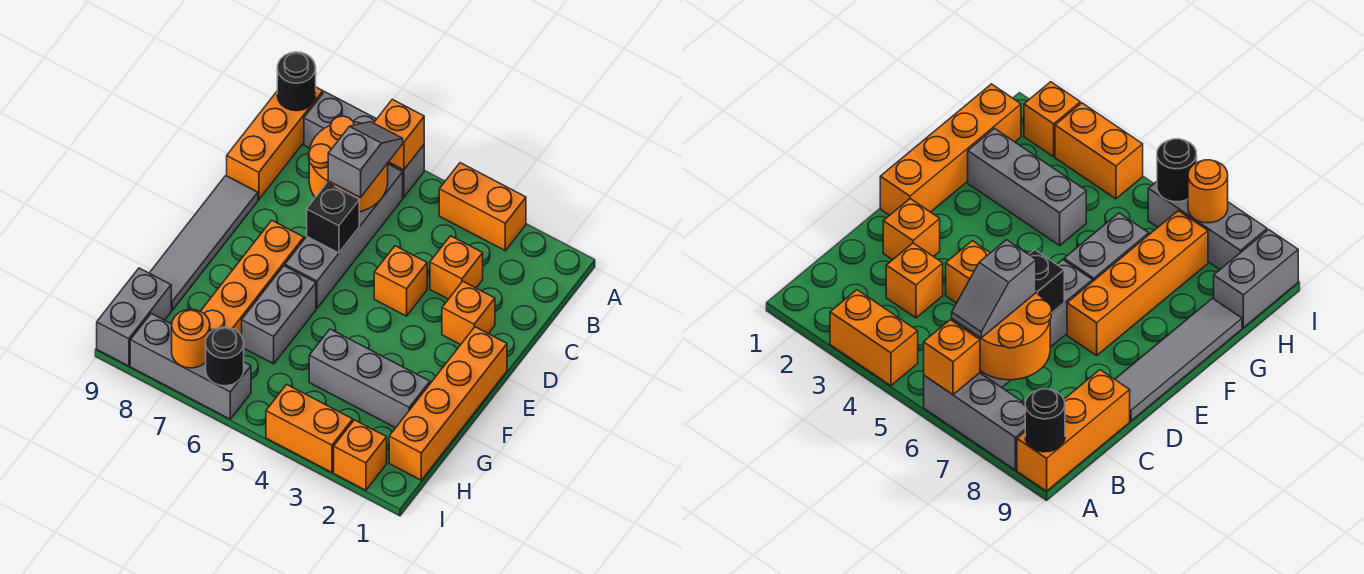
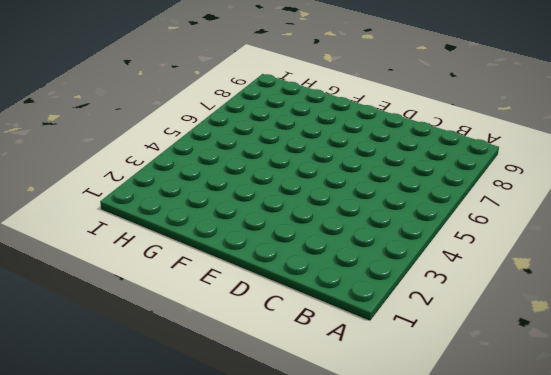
none -> orange brick A3:A4 level 1
none -> grey brick A6:A8 level 1
none -> orange brick A9:C9 level 1

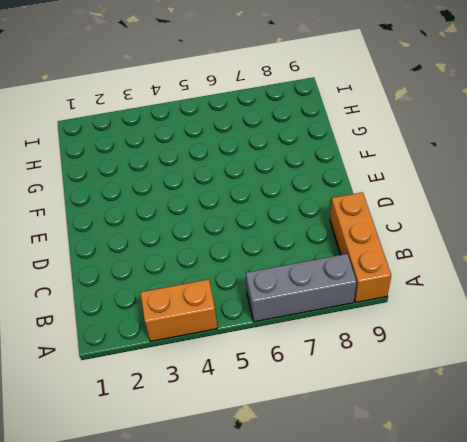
none -> grey brick B6:E6 level 1
none -> orange brick C3 level 1
none -> orange brick D2 level 1

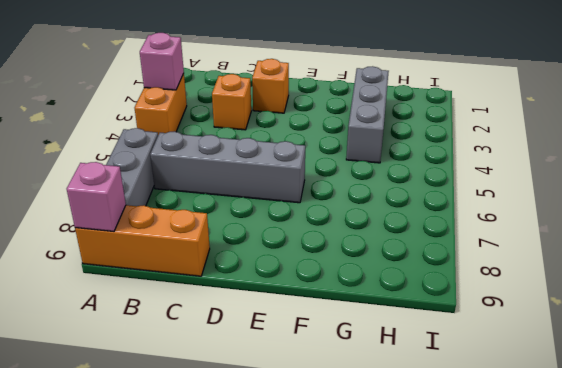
pink brick A3 level 2 -> none
pink brick A9 level 2 -> black round brick A9 level 2
none -> orange brick D4 level 1
none -> grey tile D9:G9 level 1
none -> orange brick E1:H1 level 1

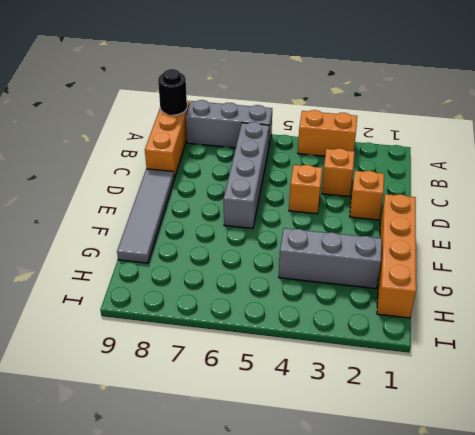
none -> orange brick E7:H7 level 1
none -> grey brick F6:G6 level 1
none -> grey brick H9:I9 level 1

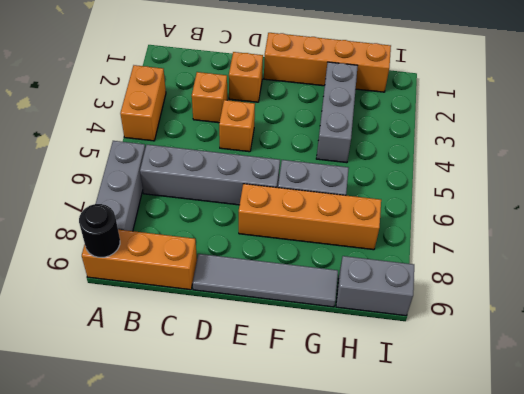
none -> orange brick I2 level 1
none -> orange brick I3:I4 level 1
none -> grey brick I6:I8 level 1

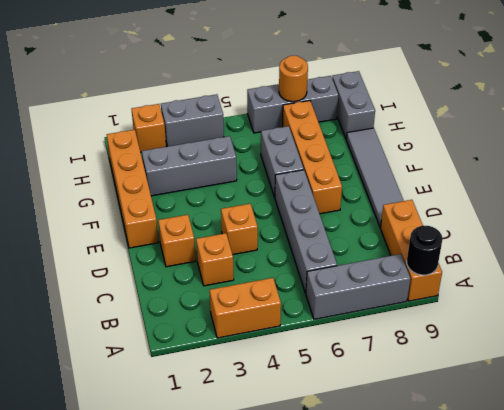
grey brick I3:I4 level 1 -> orange brick I3:I4 level 1
none -> orange brick A6 level 2
none -> orange round brick B6:C7 level 2
none -> black brick D6 level 2

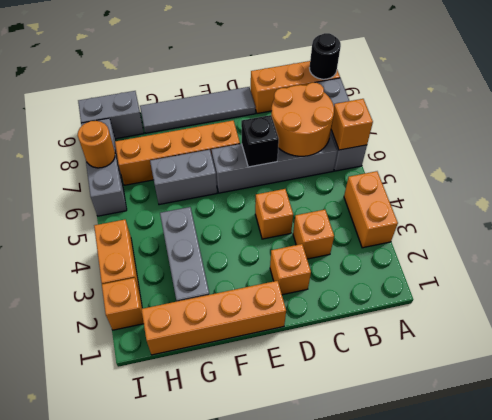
none -> black round brick I6 level 2
none -> grey slope B6:C6 level 3 top C

